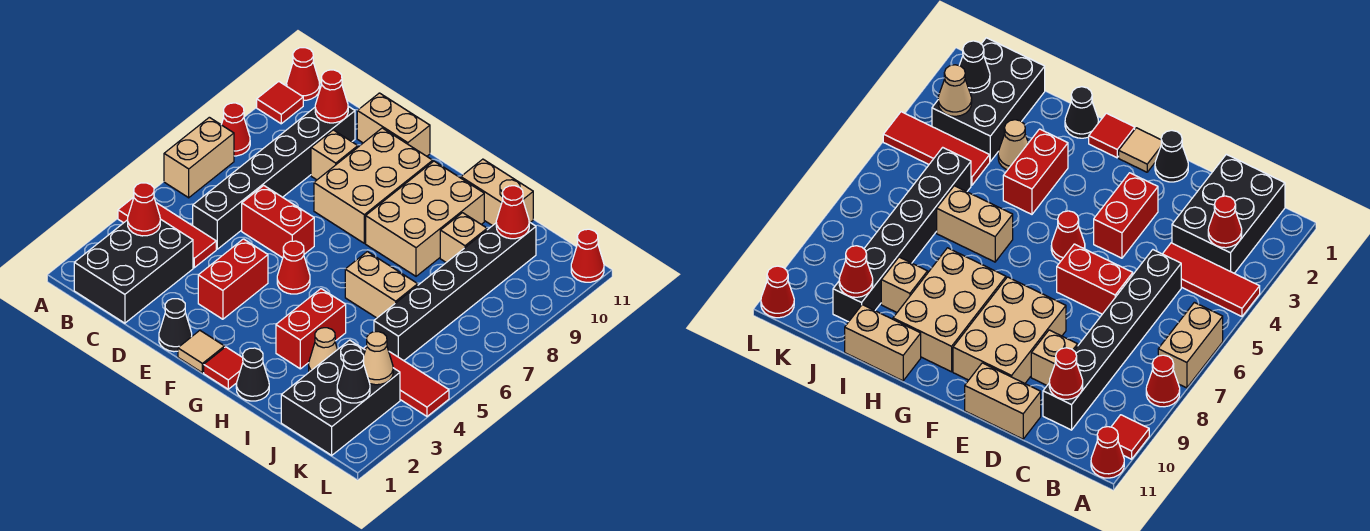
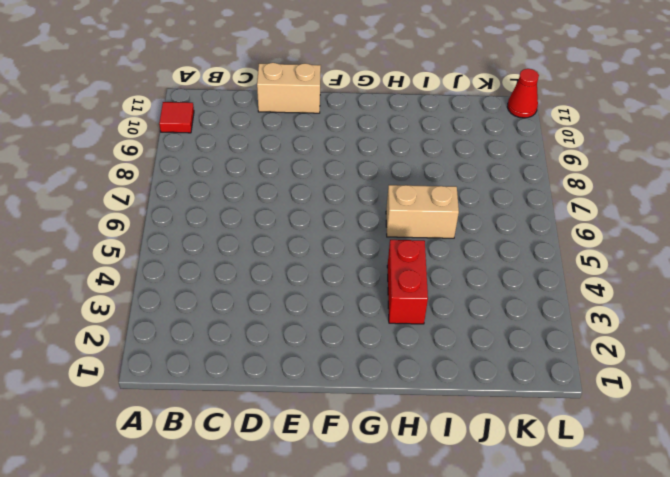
none -> red tile A4:C4 level 1
none -> tan brick A6:A7 level 1
none -> red cone A8 level 1
none -> red cone A11 level 1

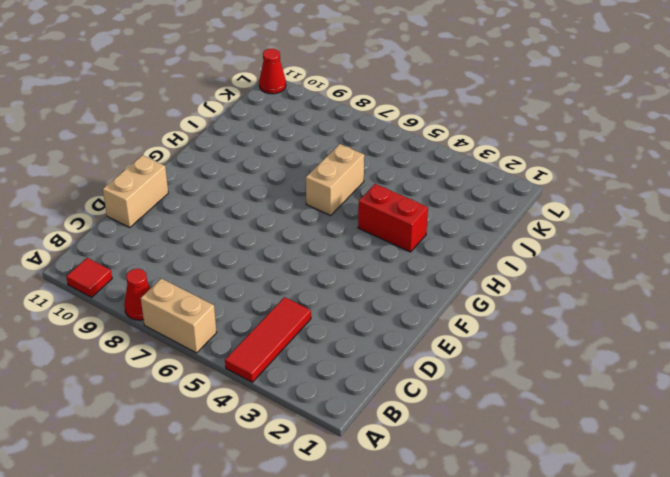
none -> red cone A11 level 1
none -> black brick B1:C3 level 1
none -> black brick C5:C10 level 1
none -> red brick D6:E6 level 1

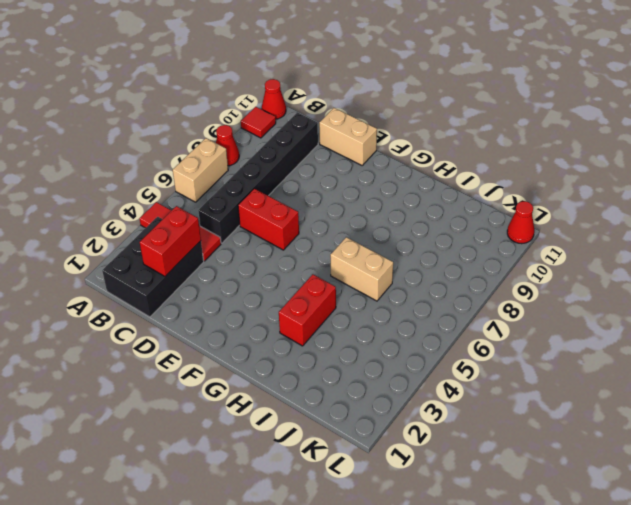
red brick C2:C3 level 2 -> red brick E3:E4 level 1
none -> tan brick D9 level 1
none -> black cone E1 level 1
none -> tan brick E8:F10 level 1
none -> tan tile F1 level 1

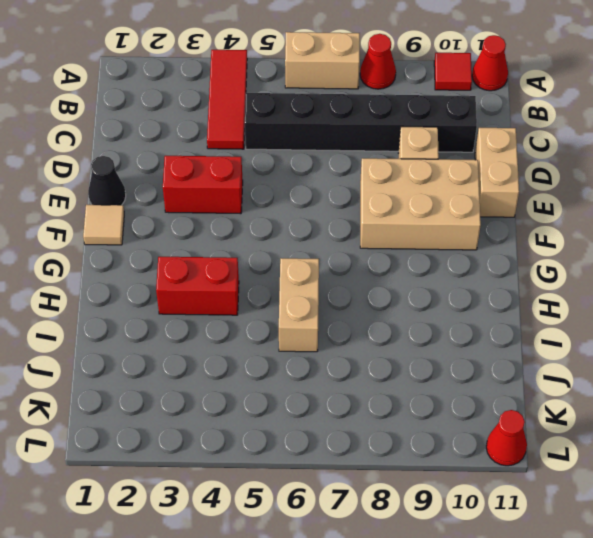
none -> black brick B1:C3 level 1
none -> red brick D6:E6 level 1
none -> red cone F5 level 1
none -> red tile G1 level 1

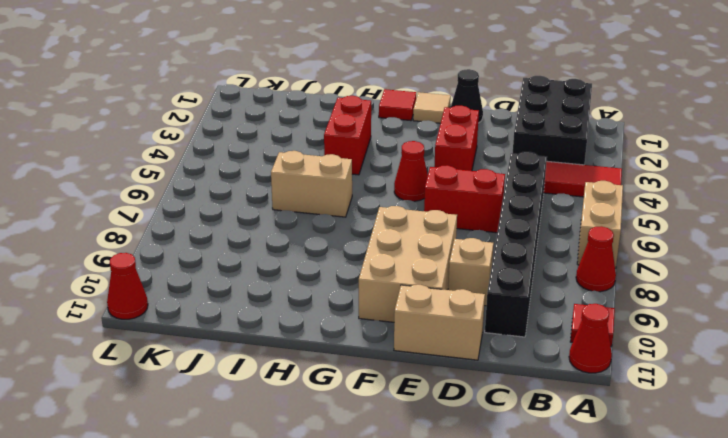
none -> tan brick G8:H10 level 1
none -> black cone H1 level 1
none -> tan brick H11:I11 level 1
none -> tan cone I3 level 1

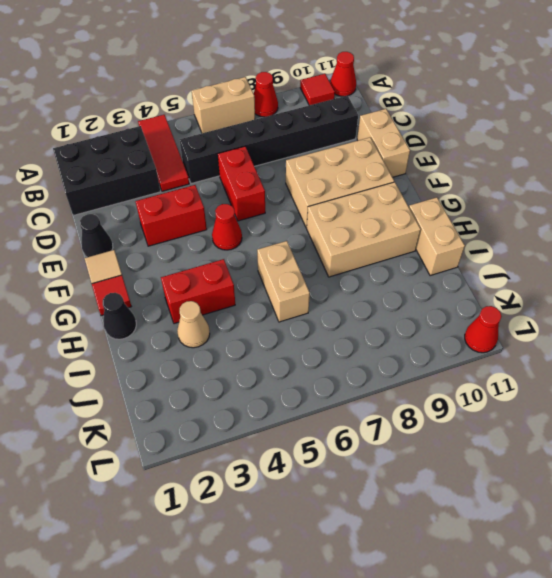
none -> tan brick D9 level 1
none -> tan brick I9 level 1
none -> black brick J1:K3 level 1
none -> red tile J4:L4 level 1

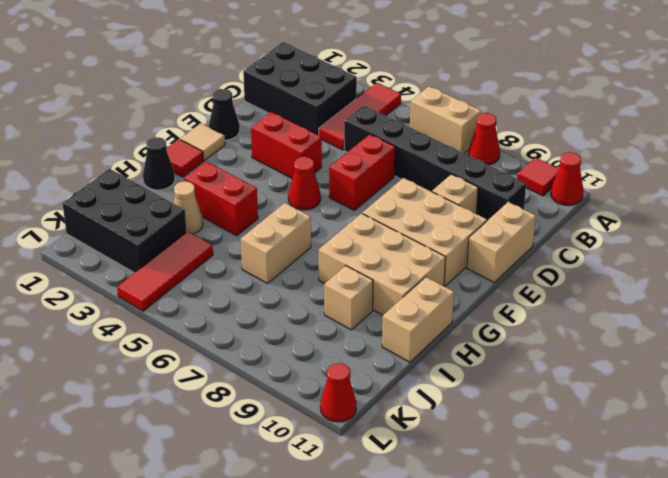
none -> black brick J5:J10 level 1
none -> red cone B3 level 2
none -> red cone C10 level 2
none -> red cone J10 level 2

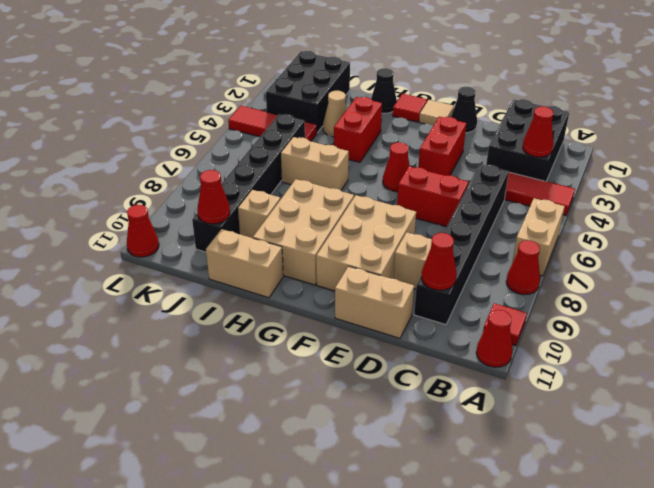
none -> black cone K2 level 2
none -> tan cone K3 level 2

